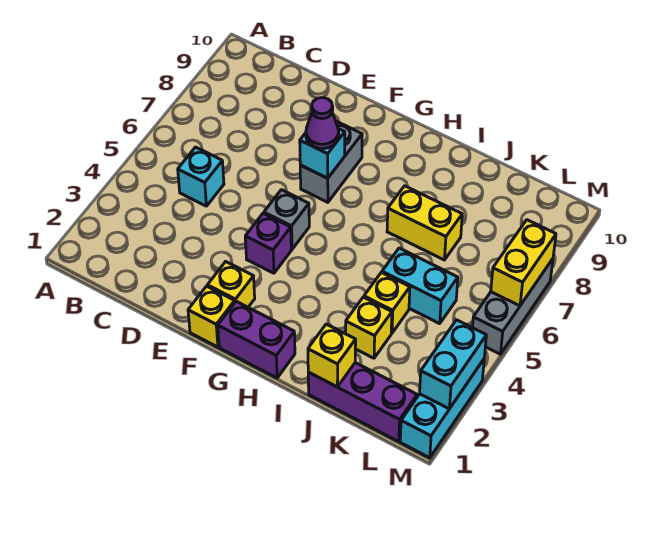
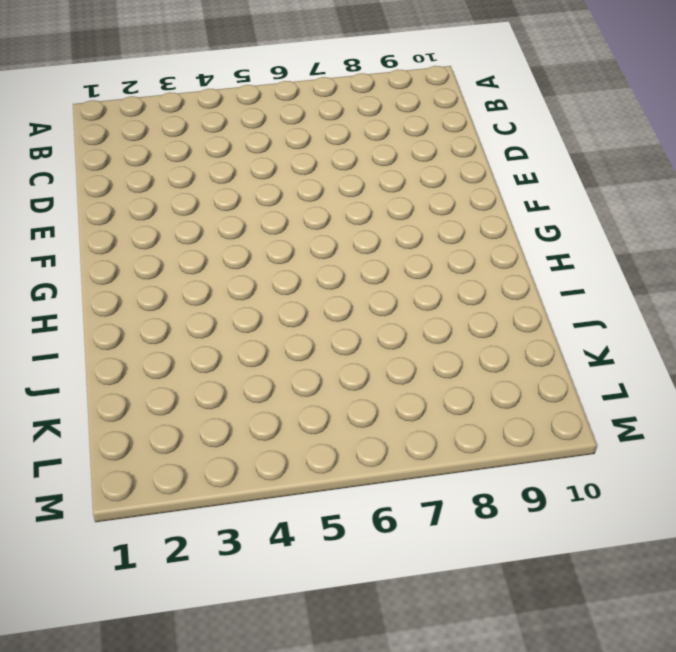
none -> cyan brick C5 level 1
none -> yellow brick F1 level 1
none -> yellow brick F2 level 1

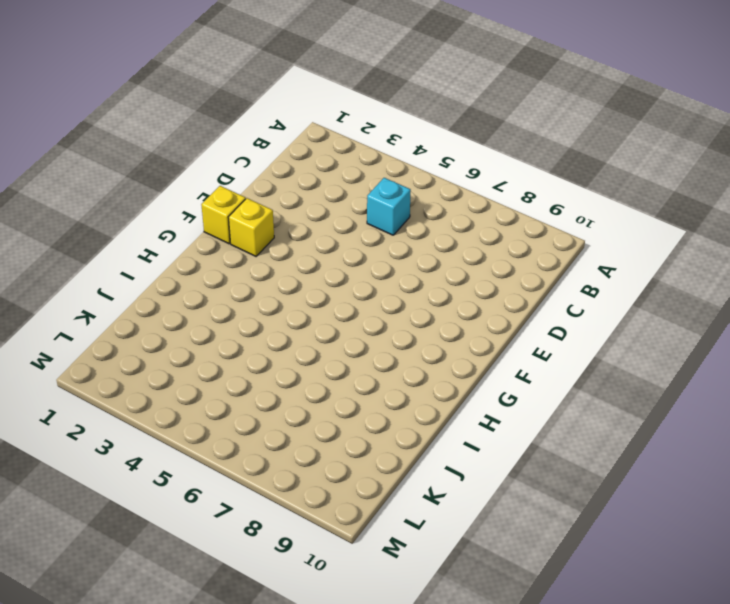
none -> purple brick F4 level 1
none -> grey brick F5 level 1
none -> grey brick F7:F8 level 1

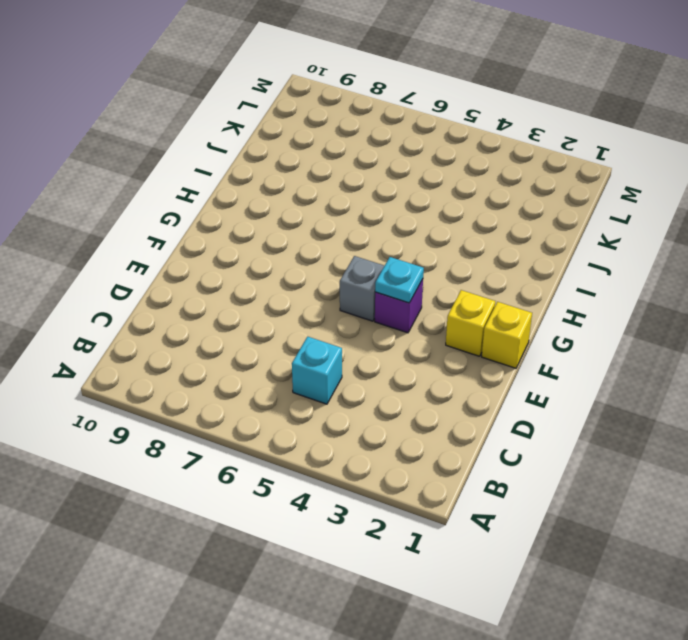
cyan plate F4 level 2 -> none
none -> grey brick F7:F8 level 1
none -> purple brick G1:H1 level 1
none -> yellow brick I7:J7 level 1

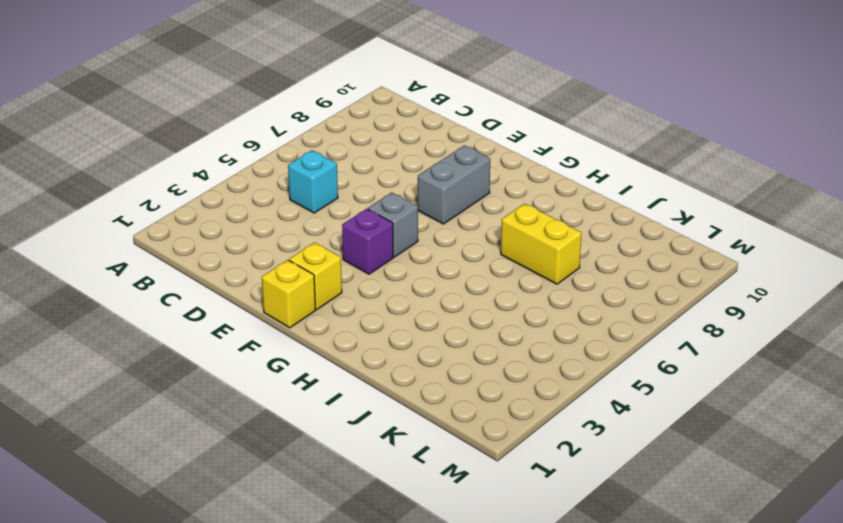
none -> purple brick G1:H1 level 1
none -> purple brick J1:L1 level 1
none -> yellow brick J3 level 1

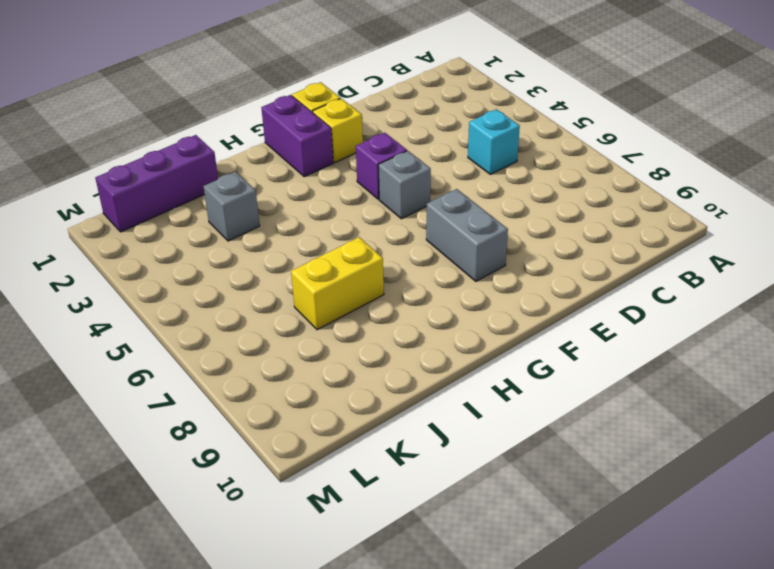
purple brick G1:G2 level 1 -> purple brick G1:H1 level 1
grey brick J3 level 1 -> yellow brick J3 level 1
none -> yellow brick J4 level 1
none -> cyan brick J5:K5 level 1
none -> cyan brick M1:M3 level 1

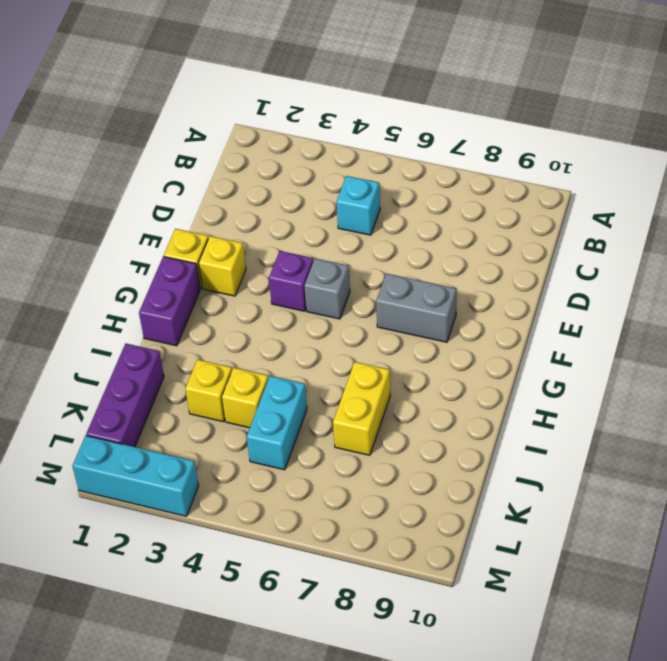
none -> grey brick M5:M7 level 1
none -> cyan brick F7 level 2
none -> yellow brick J1 level 2

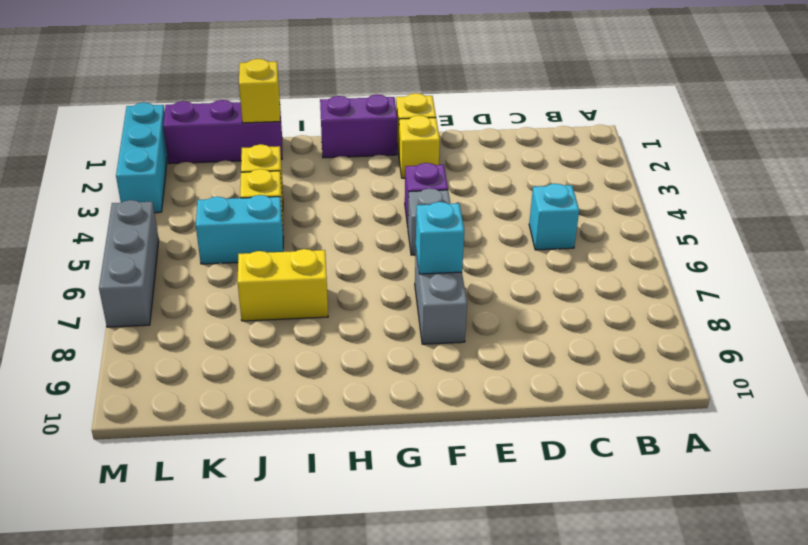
none -> cyan brick M2:M3 level 2
none -> yellow brick M6:M7 level 2
none -> purple cone F7 level 3

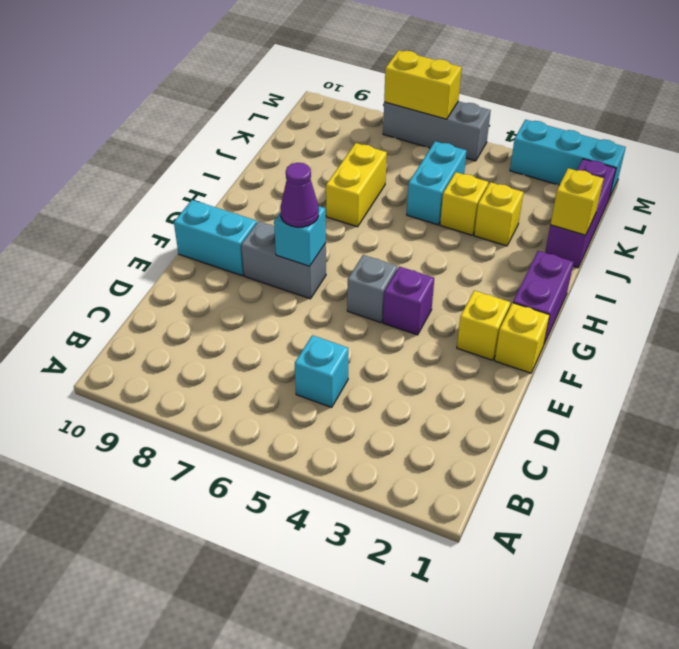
cyan brick F9:F10 level 1 -> cyan brick M2:M3 level 2

